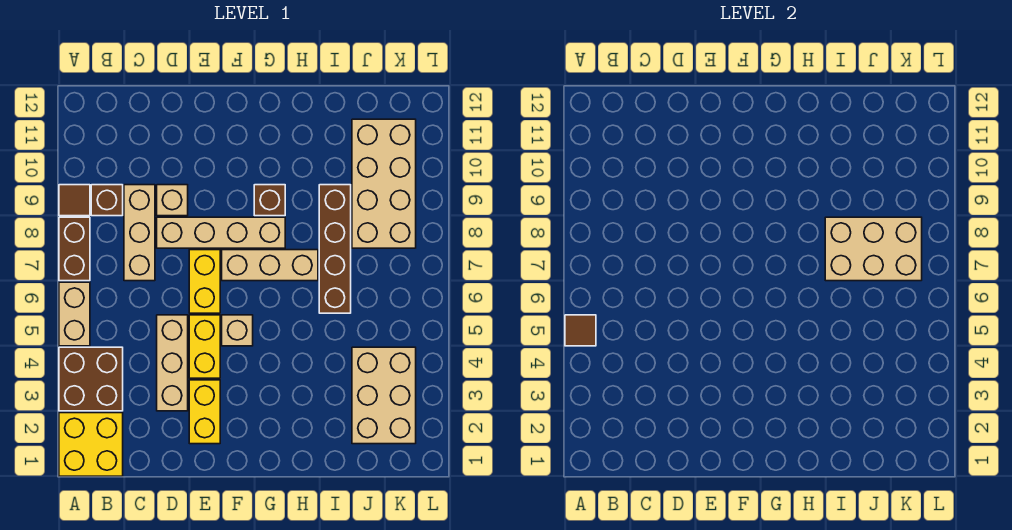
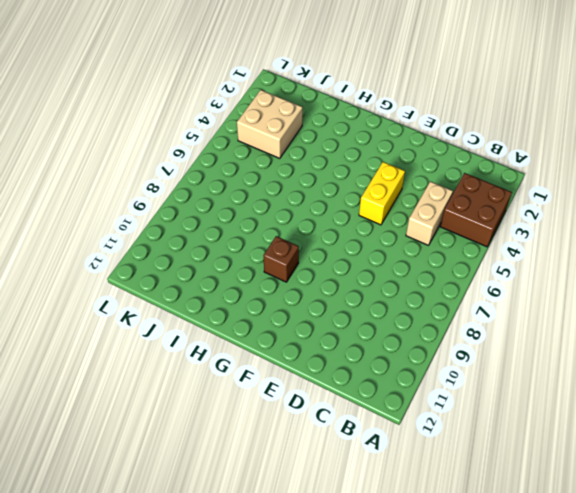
tan brick C4:C5 level 1 -> tan brick A5:A6 level 1
tan brick J3:K4 level 1 -> tan brick J2:K4 level 1
none -> yellow brick A1:B2 level 1
none -> brown brick A7:A8 level 1
none -> brown tile A9 level 1

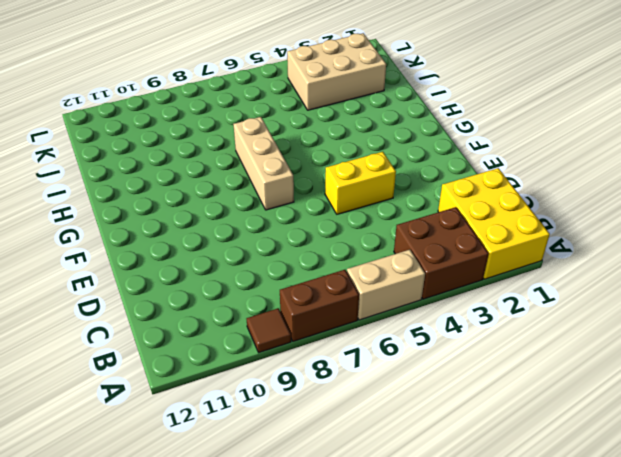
yellow brick A1:C2 level 1 -> yellow brick A1:B2 level 1
none -> brown brick B9 level 1
none -> tan brick C7:C9 level 1
none -> tan brick D3:D5 level 1

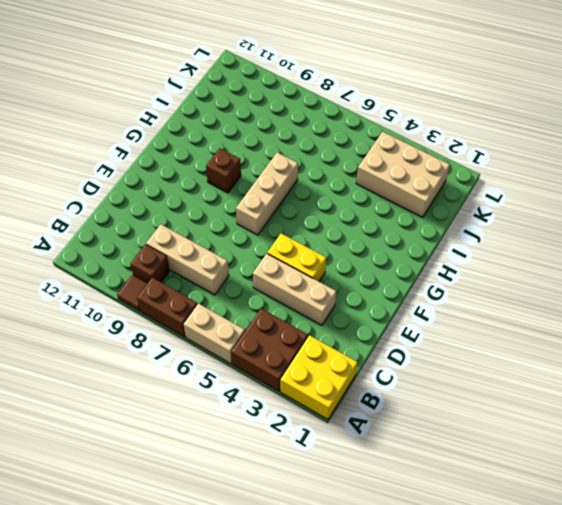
none -> tan brick D8:G8 level 1
none -> tan brick D9 level 1
none -> yellow brick E2:E3 level 1

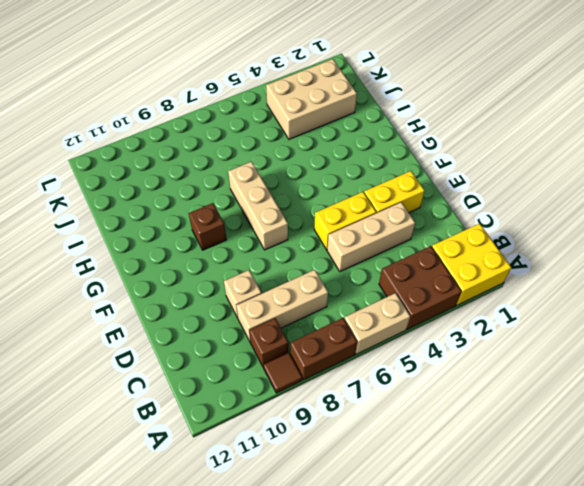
none -> tan brick D8:G8 level 1
none -> yellow brick E6:E7 level 1
none -> tan brick F5 level 1

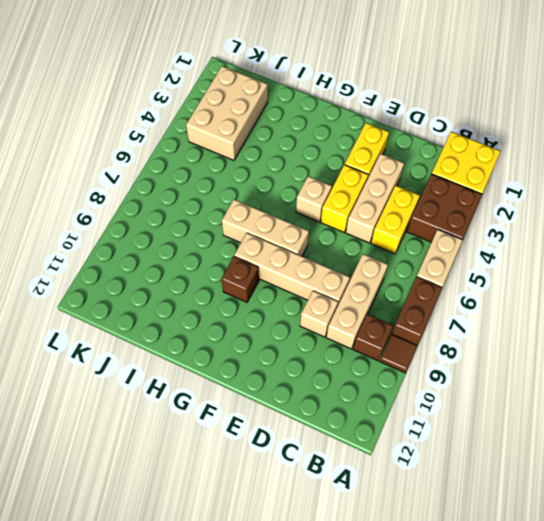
yellow brick C4:C5 level 1 -> yellow brick E6:E7 level 1
none -> brown brick I6:I9 level 1
none -> tan brick J8:K11 level 1
none -> brown tile A5 level 2

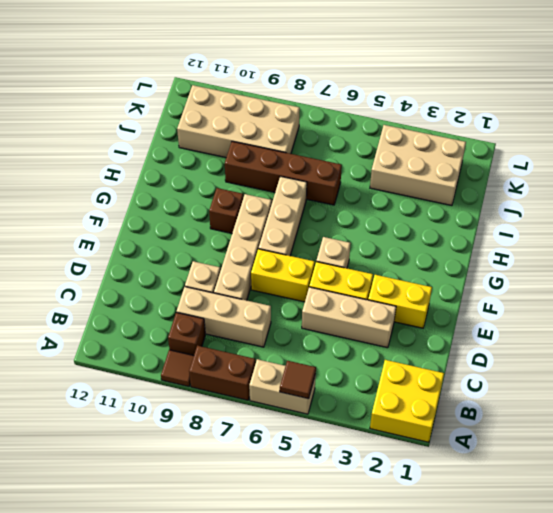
none -> brown brick A3:B4 level 1
none -> tan brick I7:K8 level 2

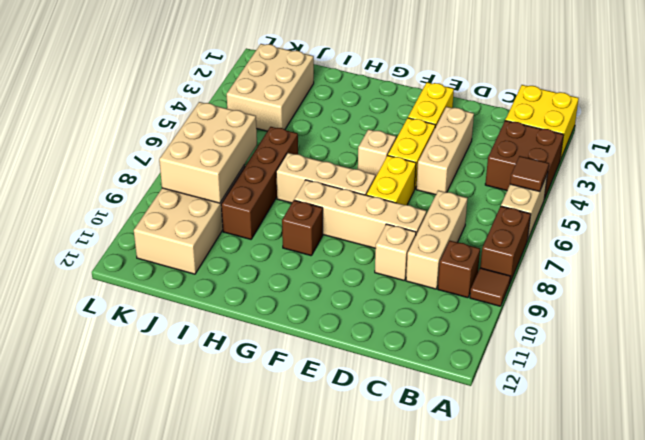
tan brick J7:K9 level 2 -> tan brick I7:K8 level 2

